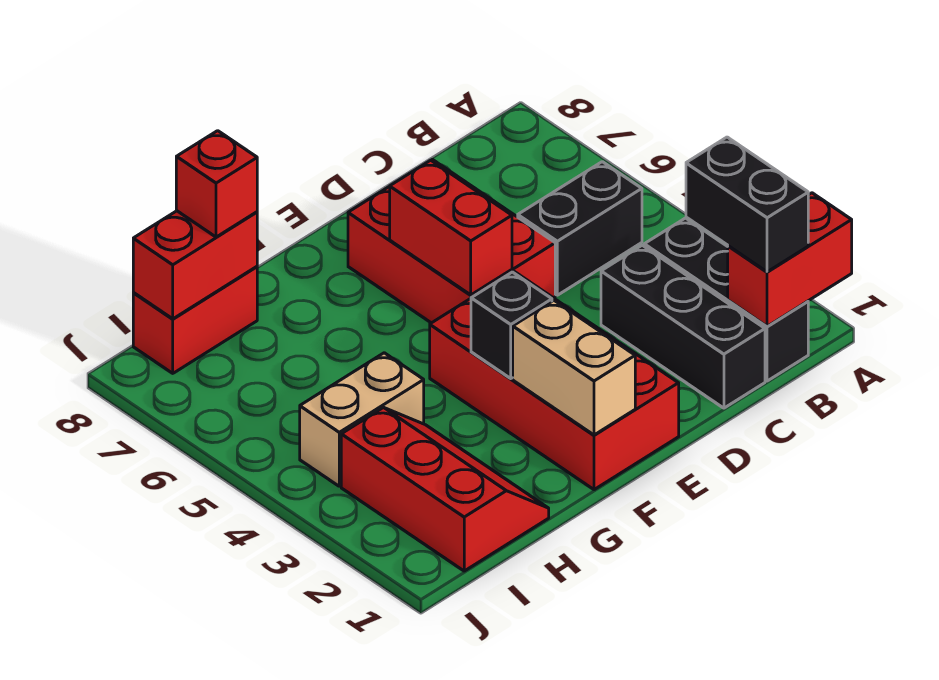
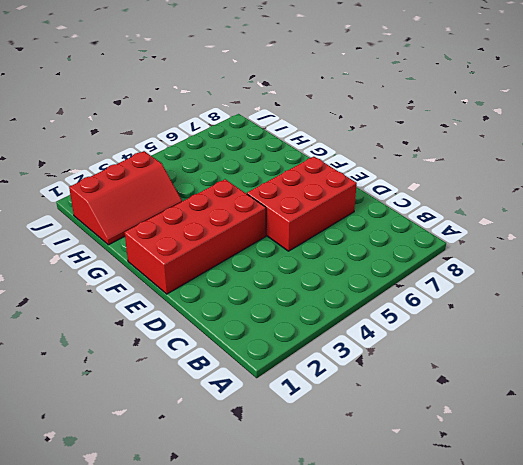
none -> black brick B1:B3 level 1
none -> black brick B5:C5 level 1
none -> black brick C1:C3 level 1

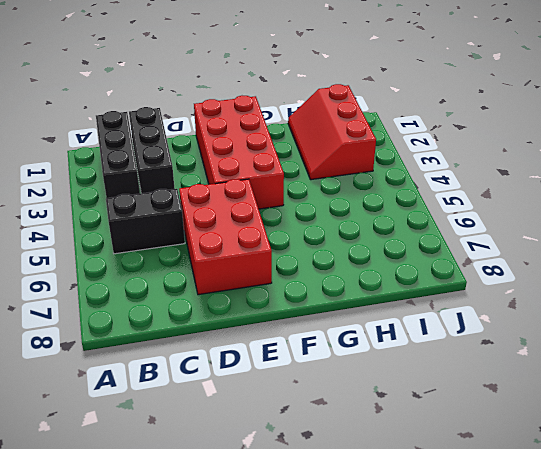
none -> tan brick H4:I4 level 1
none -> red brick H8:I8 level 1
none -> red brick A1:B1 level 2

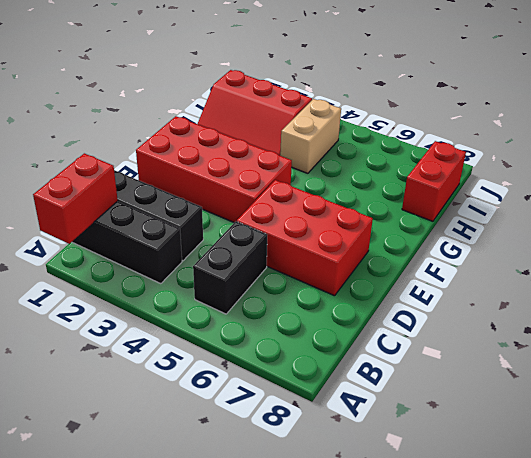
none -> red brick E5:E6 level 2
none -> tan brick F1:F2 level 2
none -> black brick F3 level 2

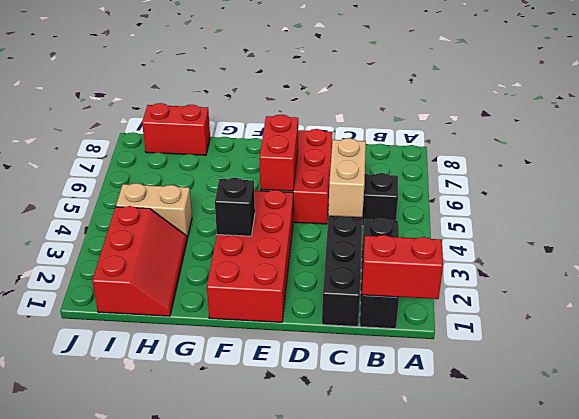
tan brick C4:C5 level 2 -> tan brick F1:F2 level 2
none -> red brick H8:I8 level 2
none -> black brick B1:B2 level 3
none -> red brick H8 level 3

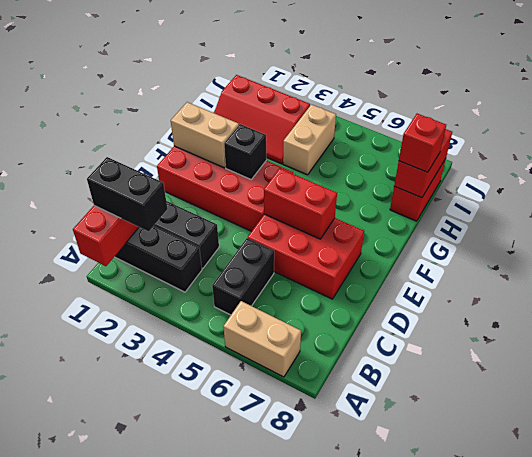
tan brick A6:A7 level 1 -> none

